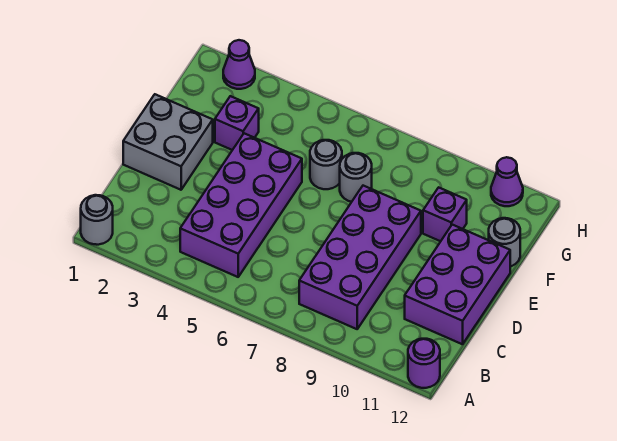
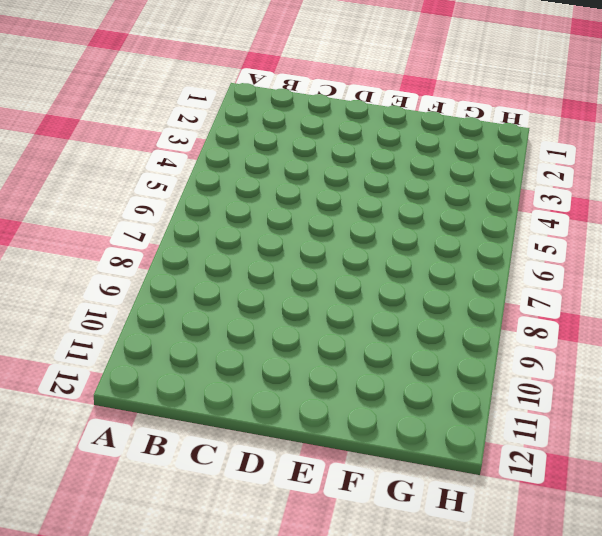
none -> grey round brick A1 level 1
none -> purple round brick A12 level 1
none -> purple brick B4:E5 level 1

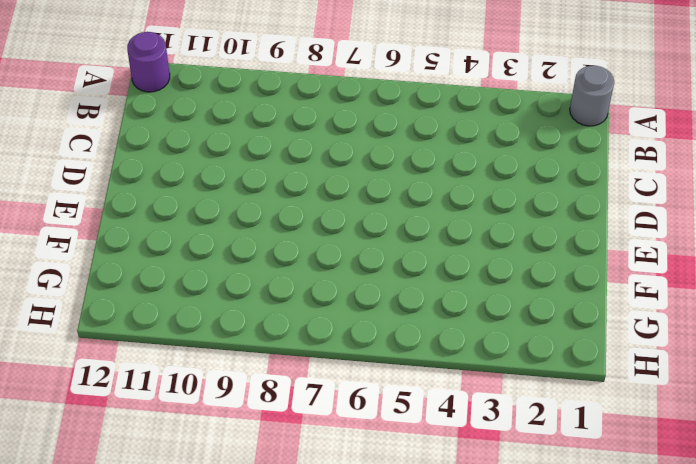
none -> purple brick B4:E5 level 1
none -> purple brick B8:E9 level 1
none -> purple brick C11:E12 level 1

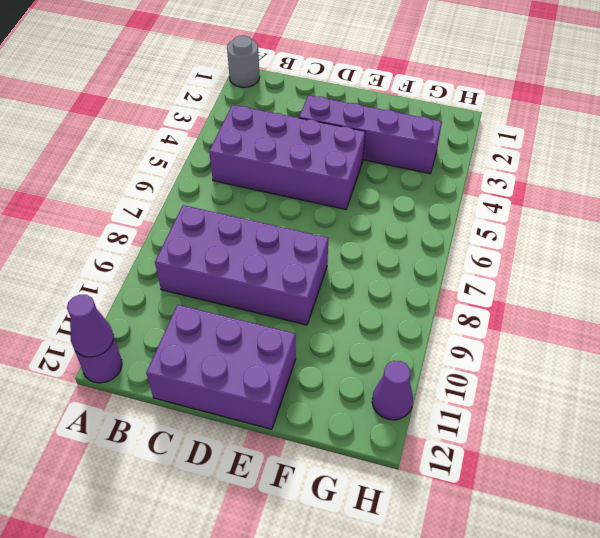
purple cone A12 level 2 -> purple cone H2 level 1
purple brick D3:G3 level 1 -> purple brick F3 level 1
none -> grey brick D1:E2 level 1
none -> grey round brick F6 level 1
none -> grey round brick F7 level 1

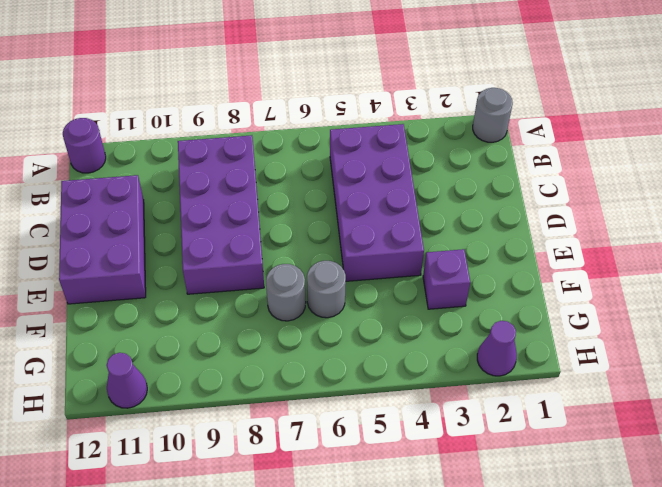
none -> grey brick D1:E2 level 1
none -> purple brick F10 level 1
none -> grey round brick F12 level 1

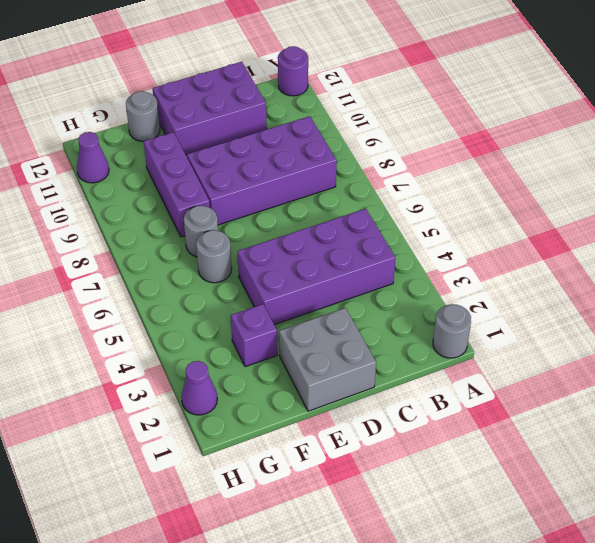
purple brick F8:F10 level 1 -> purple brick F10 level 1

